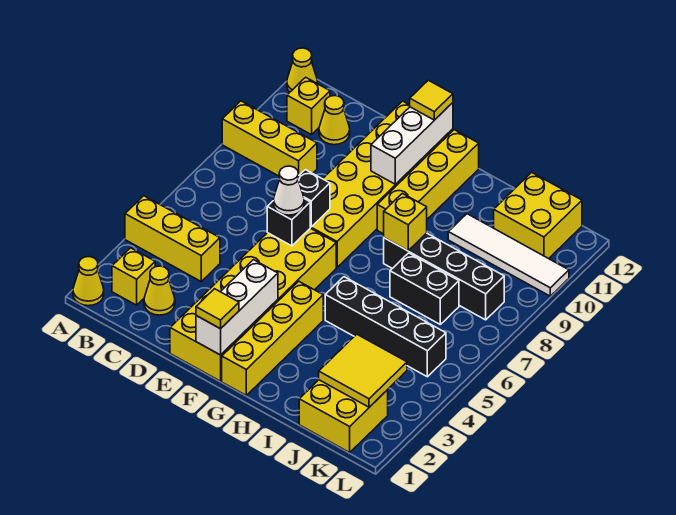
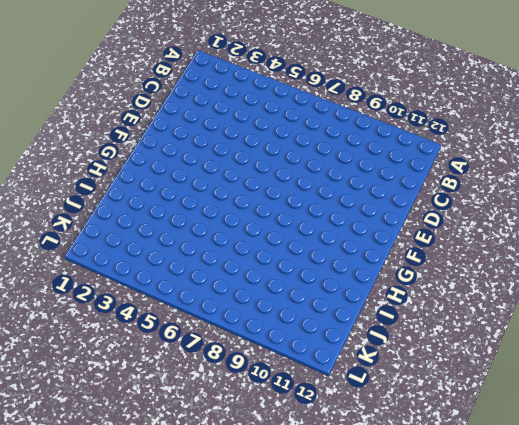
none -> yellow cone A1 level 1
none -> yellow brick A4:C4 level 1
none -> yellow brick A9:C9 level 1

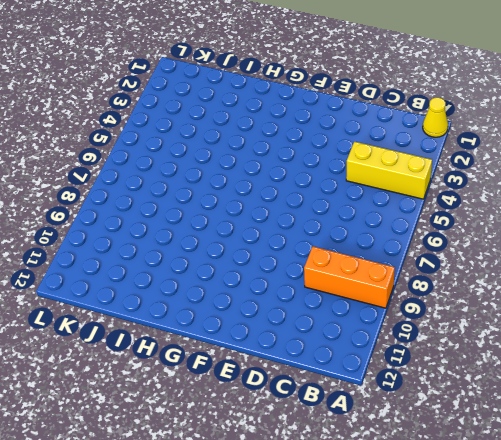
orange brick A9:C9 level 1 -> yellow brick A9:C9 level 1
none -> yellow cone A12 level 1
none -> yellow brick B2 level 1
none -> yellow brick B11 level 1

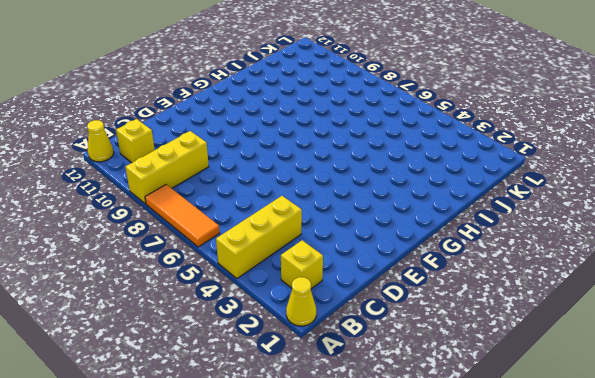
orange tile A6:A8 level 1 -> none
none -> yellow cone C2 level 1
none -> yellow cone C11 level 1
none -> yellow brick E1:F6 level 1

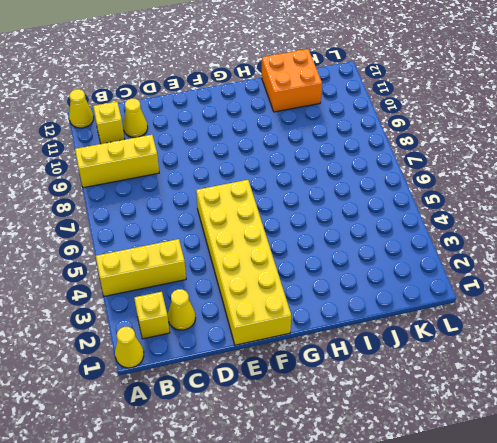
orange brick I11:J12 level 1 -> yellow brick J11:K12 level 1
none -> yellow brick E7:F12 level 1
none -> yellow brick G1:G4 level 1
none -> yellow brick G9:G12 level 1

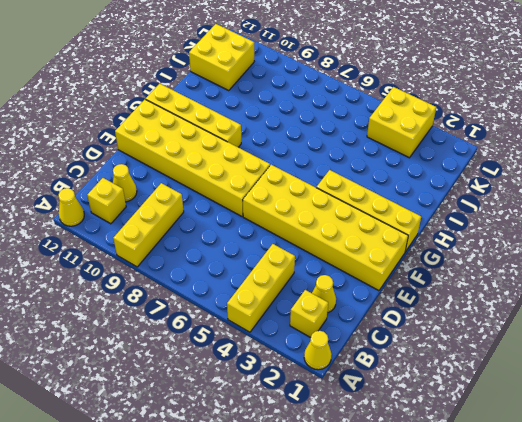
yellow brick K3:L4 level 1 -> yellow brick J1:K2 level 1
none -> black brick H5:K5 level 1
none -> black brick H8:K8 level 1
none -> black brick I7:J7 level 1

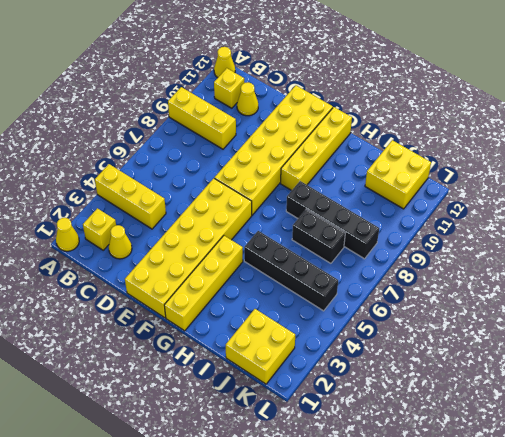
none -> white tile I10:L10 level 1
none -> black brick E6 level 2
none -> black brick E7 level 2

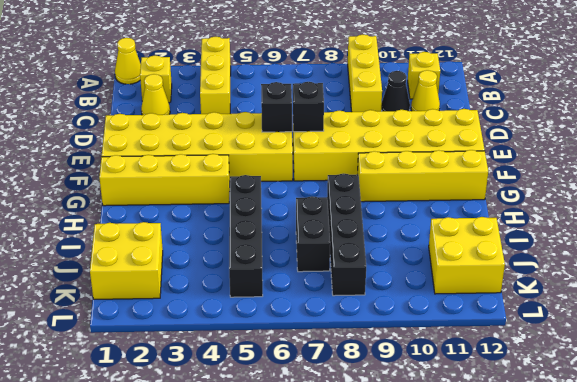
black cone C10 level 1 -> none
none -> yellow cone A12 level 1
none -> white tile I10:L10 level 1
none -> white brick F1:F3 level 2

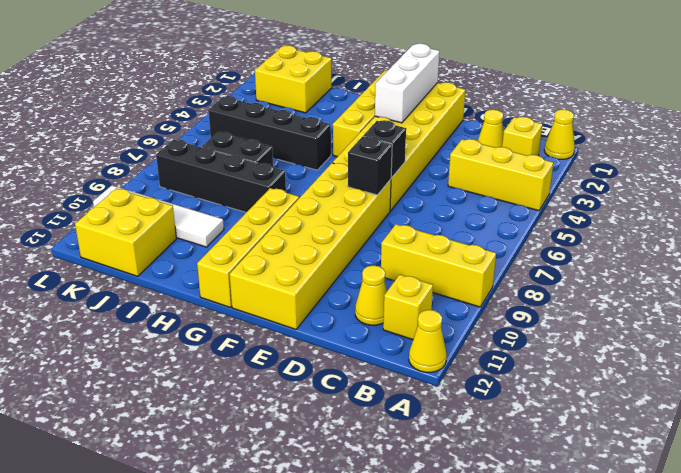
none -> white brick F10:F12 level 2
none -> yellow brick H8 level 2
none -> yellow tile J2:K3 level 2

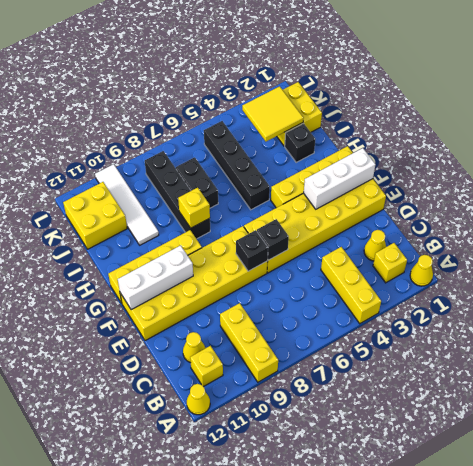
black brick I2 level 1 -> none
none -> white cone E6 level 3
none -> yellow tile F1 level 3
none -> yellow tile F12 level 3

